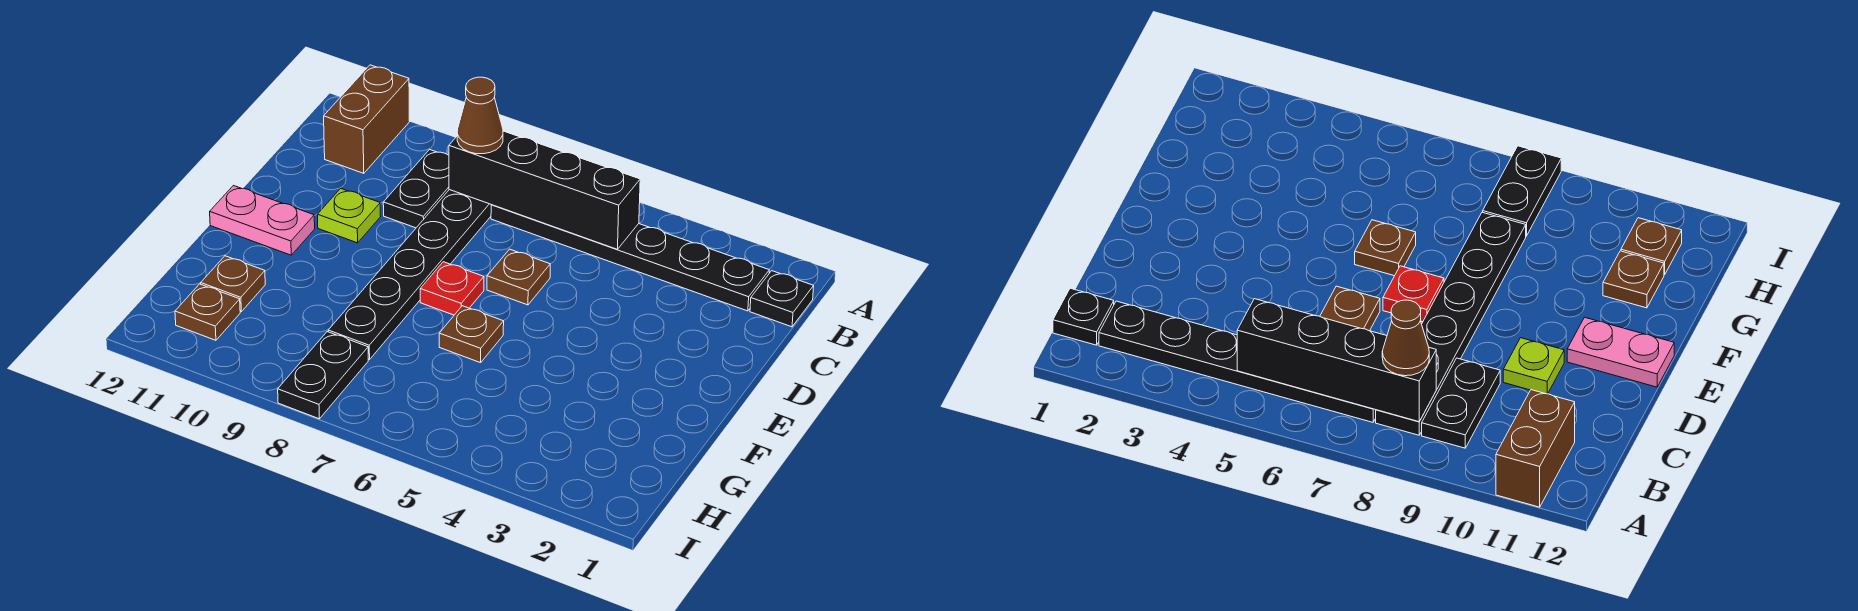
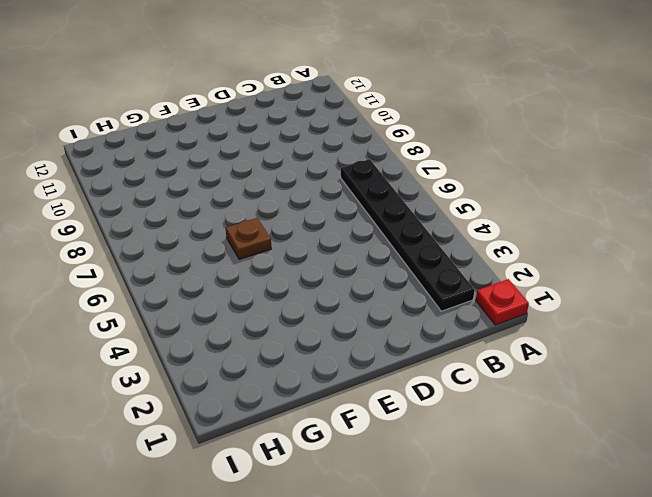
red plate A1 level 1 -> red plate E7 level 1
none -> brown brick A11:B11 level 1
none -> black plate B1 level 1
none -> black plate B8:G8 level 1

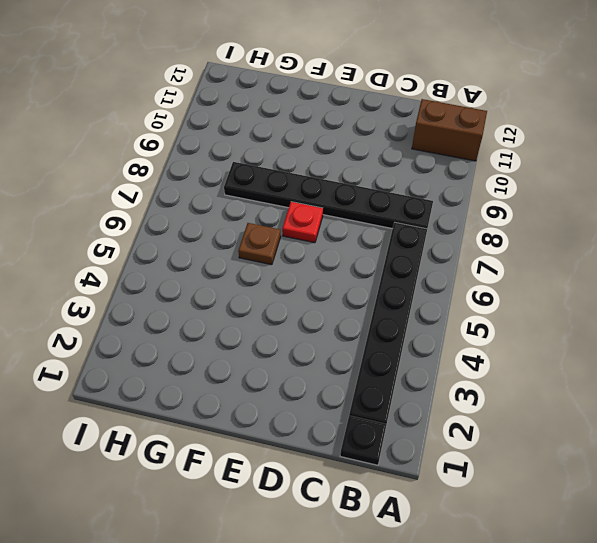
none -> black plate B9:C9 level 1
none -> brown plate D6 level 1
none -> lime plate D10 level 1

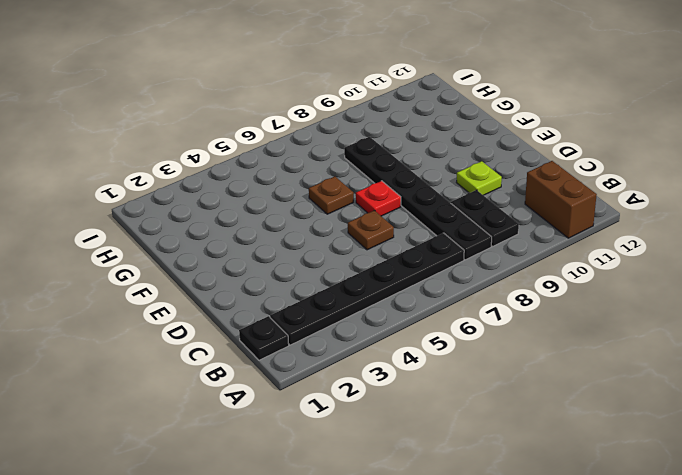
none -> pink plate E11:E12 level 1
none -> brown plate G11 level 1
none -> black plate H8:I8 level 1

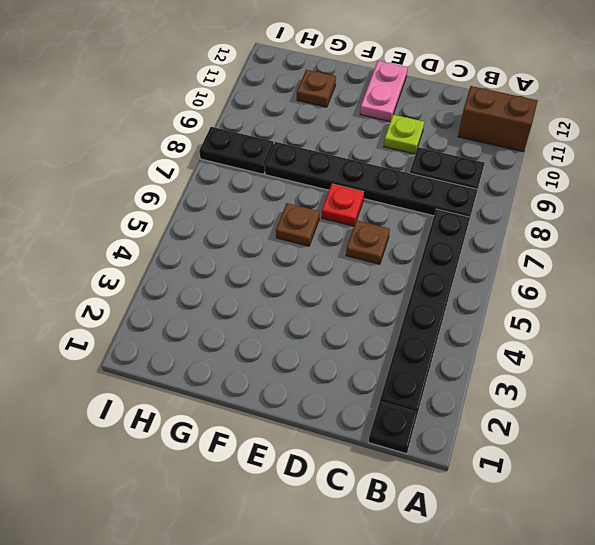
none -> brown plate H11 level 1
none -> black brick B5:B8 level 2
none -> brown cone B8 level 3

